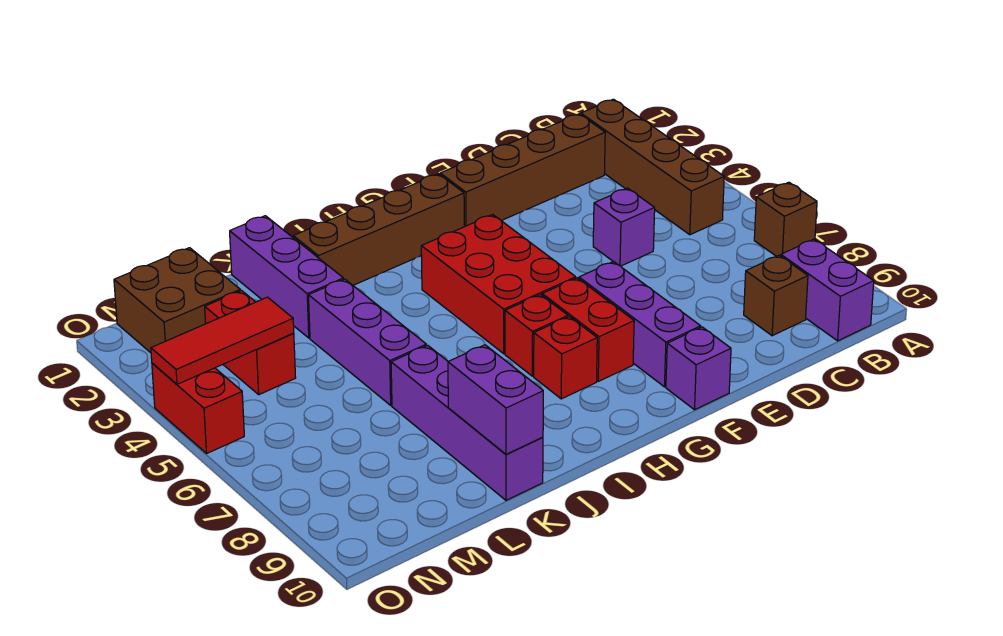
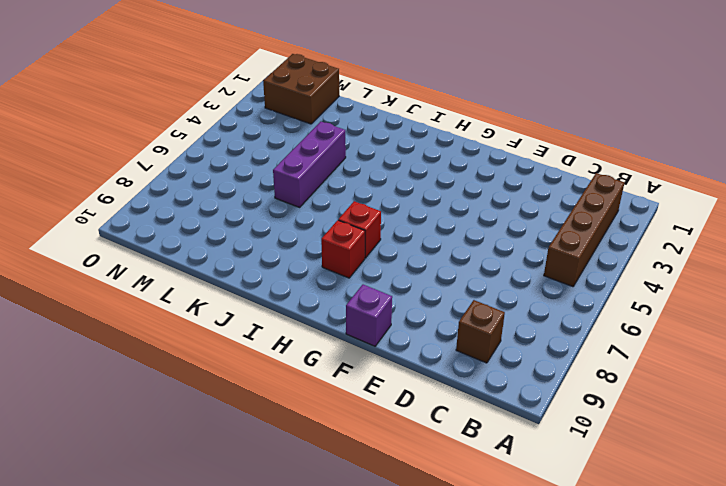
none -> brown brick A7 level 1
none -> purple brick B9:B10 level 1
none -> brown brick C2:F2 level 1

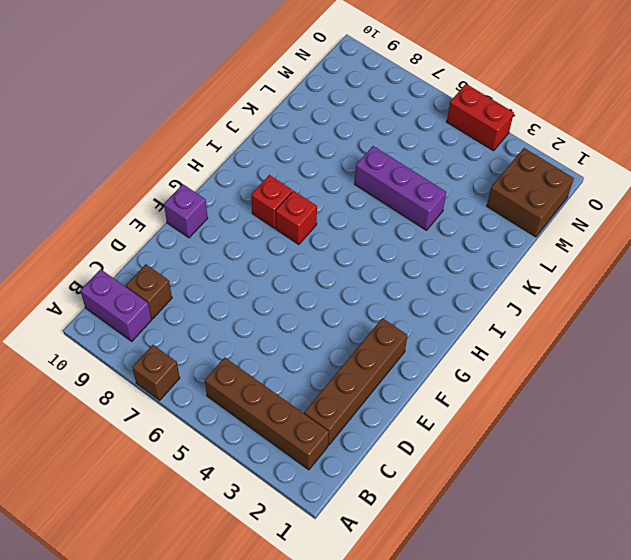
none -> purple brick D5 level 1
none -> purple brick F7:F9 level 1
none -> brown brick G2:J2 level 1

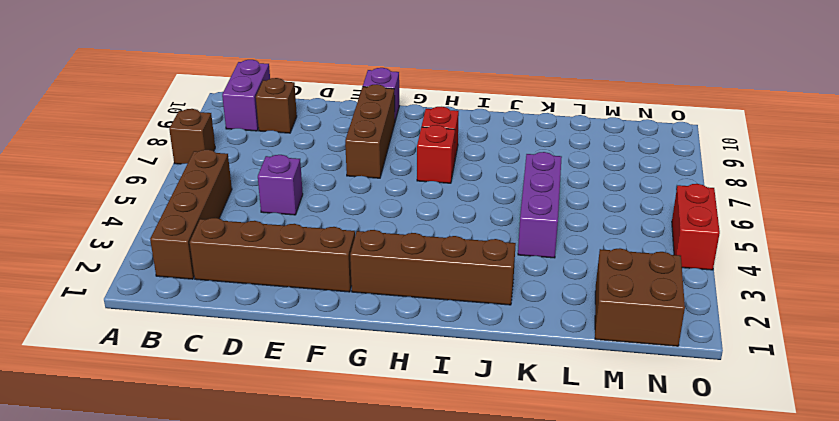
brown brick F7:F9 level 1 -> purple brick F7:F9 level 1
none -> red brick G4:H6 level 1
none -> red brick G7:G8 level 1
none -> purple brick K1:K3 level 1

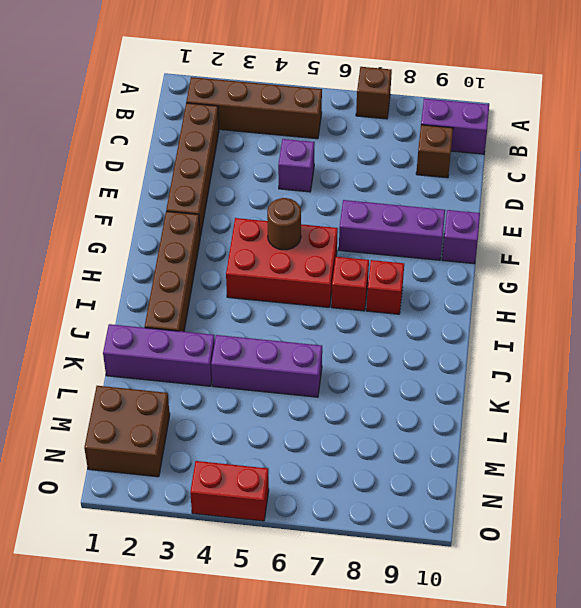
brown round brick G5 level 2 -> none
none -> red brick G7:G8 level 1
none -> purple brick K7:K10 level 1
none -> red brick M3:M4 level 1

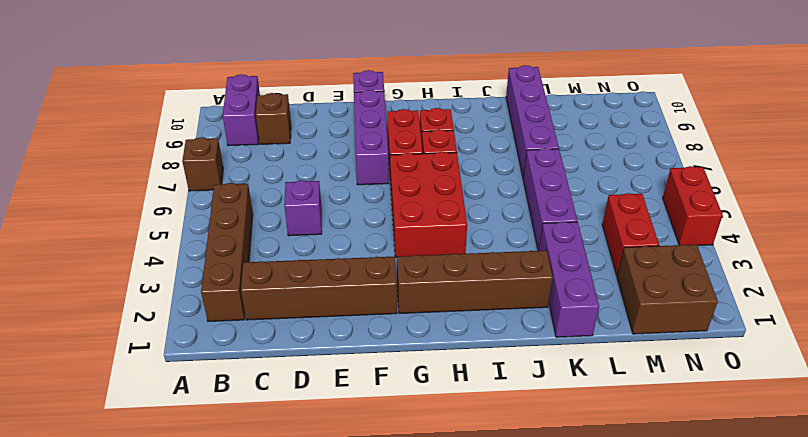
none -> purple brick K9:K10 level 2
none -> red tile M4:O4 level 2

